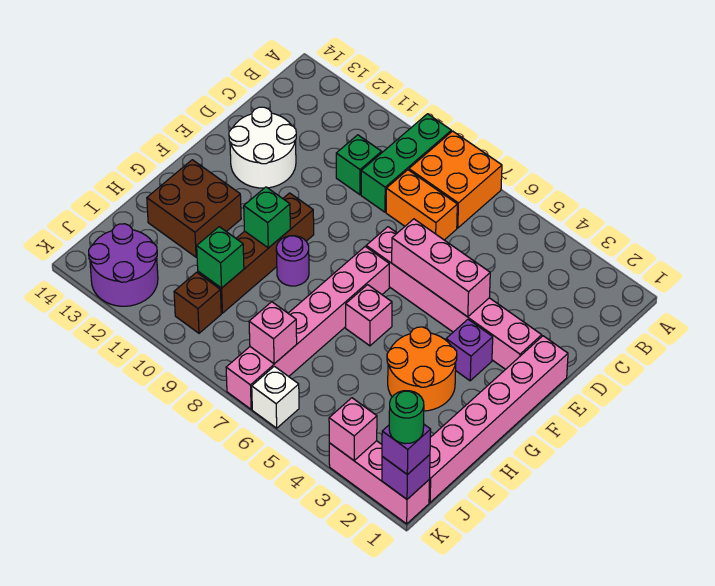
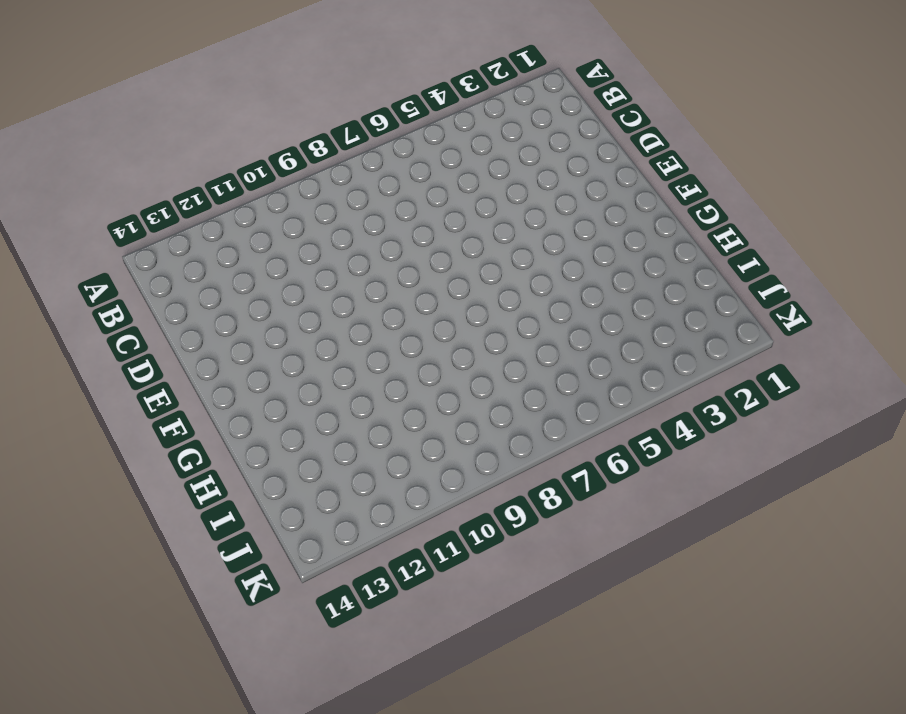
none -> orange brick A7:B8 level 1
none -> green brick A9:C9 level 1
none -> orange brick C7:C8 level 1

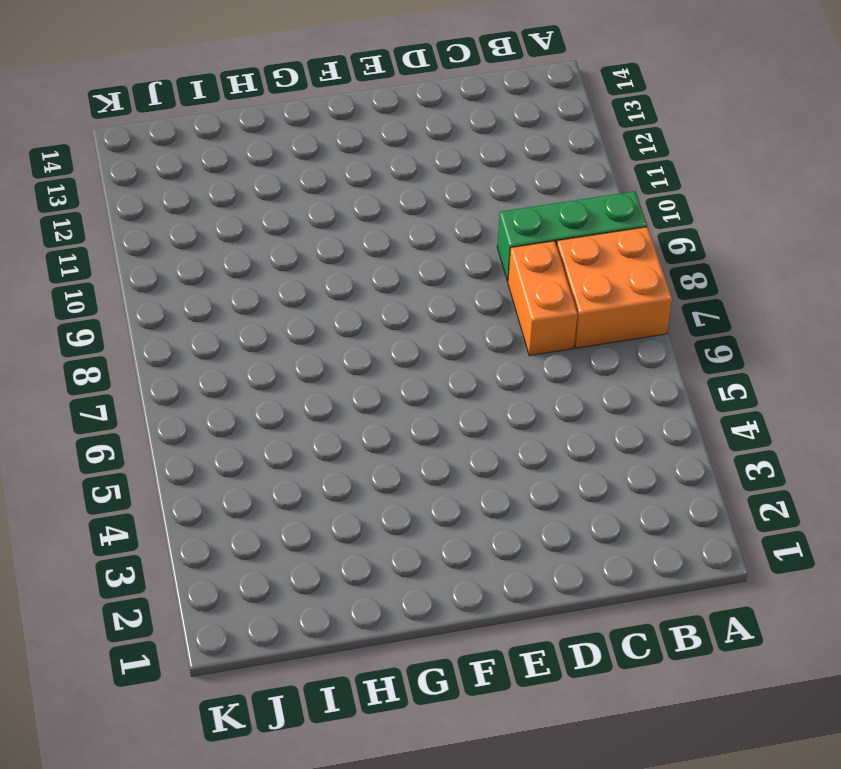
none -> green brick C10 level 1
none -> white round brick D12:E13 level 1
none -> pink brick E1:J1 level 1

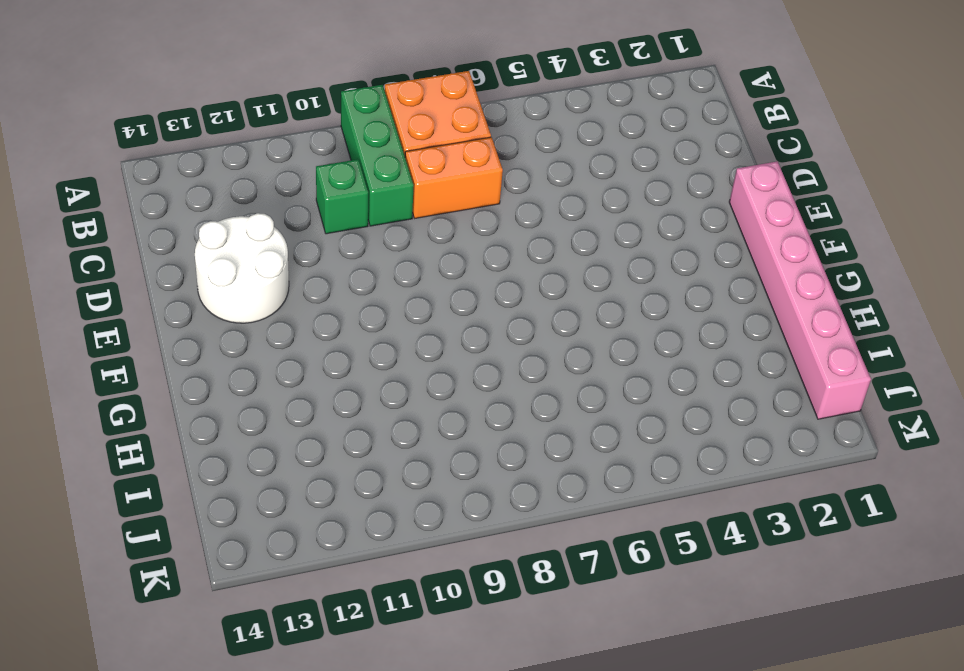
none -> pink brick E2:E7 level 1
none -> purple brick F3 level 1
none -> pink brick F7:K7 level 1

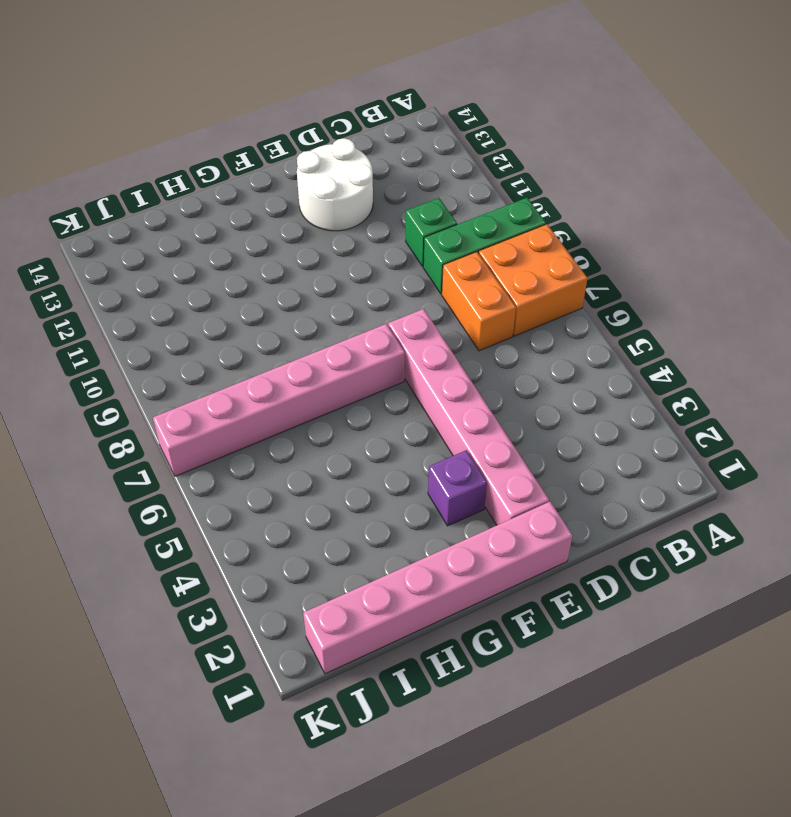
none -> brown brick F10:I10 level 1
none -> orange round brick G3:H4 level 1
none -> pink brick G6 level 1

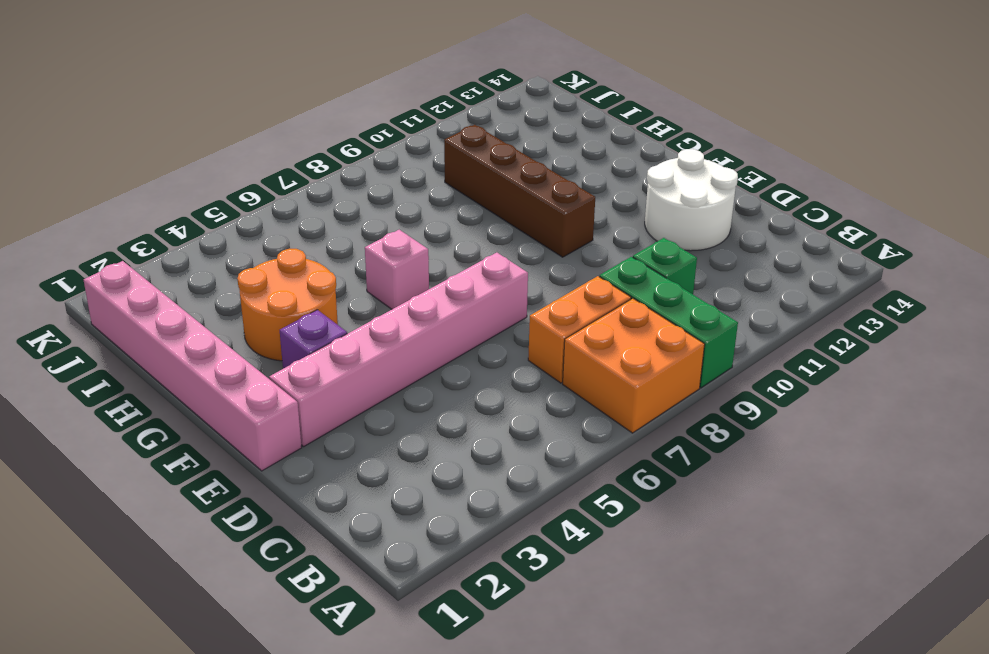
none -> pink brick F7:K7 level 1
none -> purple round brick G9 level 1
none -> brown brick G12:H13 level 1

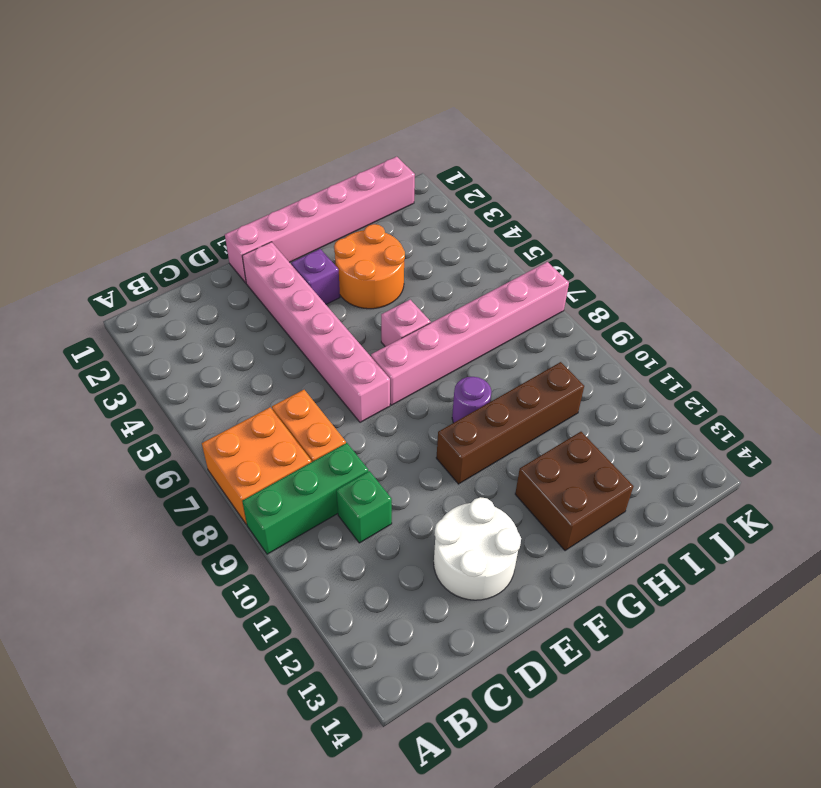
none -> brown brick J10 level 1
none -> purple round brick J12:K13 level 1
none -> pink brick K1:K3 level 1

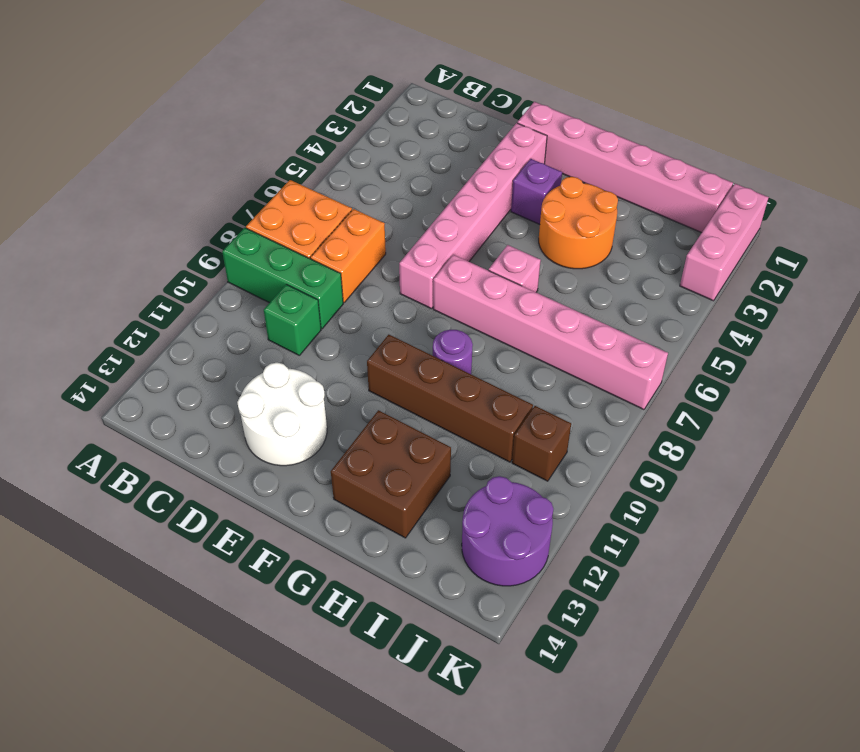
none -> white brick K6 level 1
none -> pink brick E4:E6 level 2
none -> green brick G10 level 2

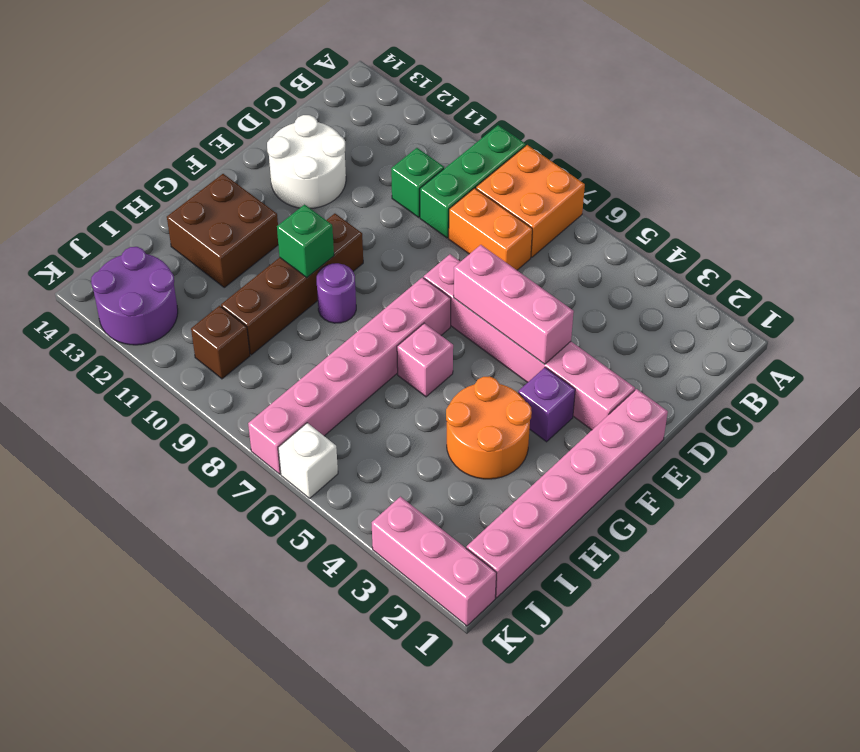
none -> green brick I10 level 2
none -> pink brick J7 level 2
none -> purple brick K1 level 2

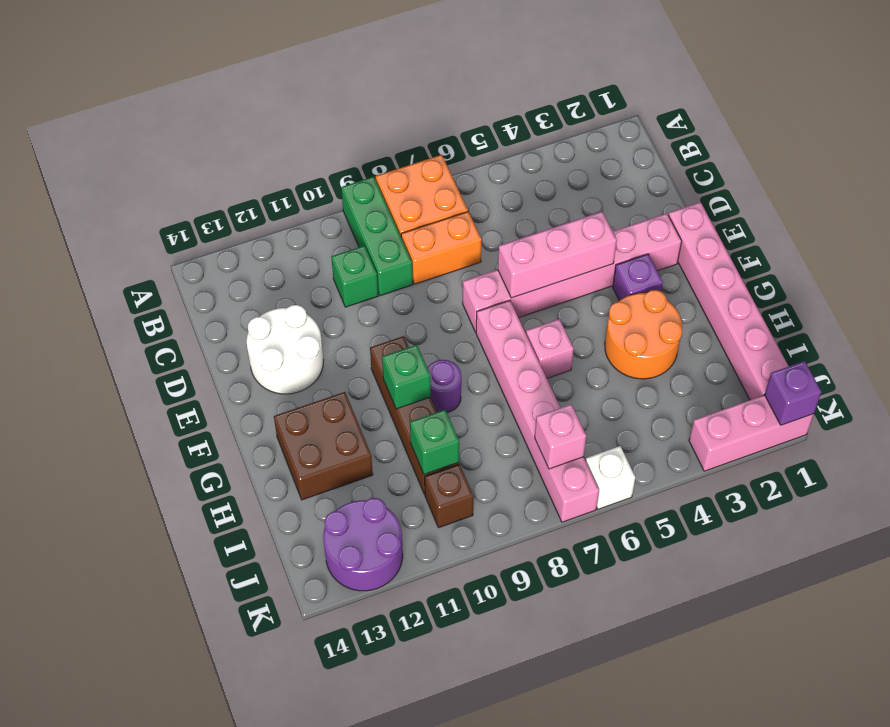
none -> pink brick K3 level 2
none -> purple brick K1 level 3
none -> green round brick K1 level 4

